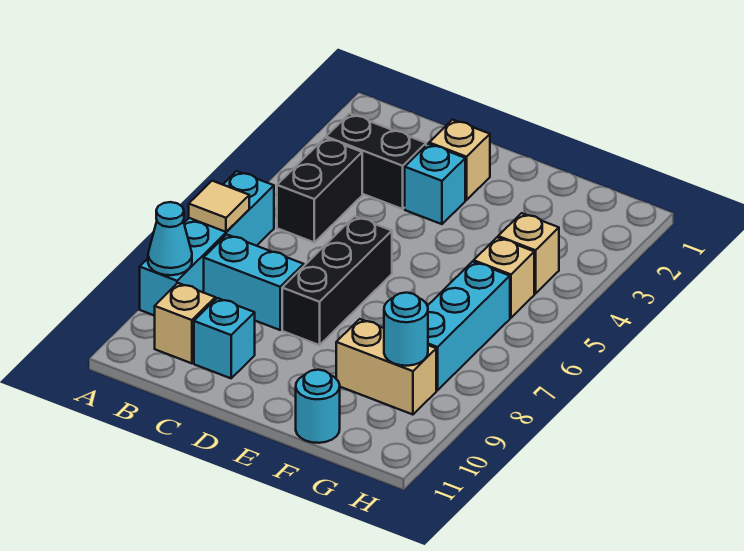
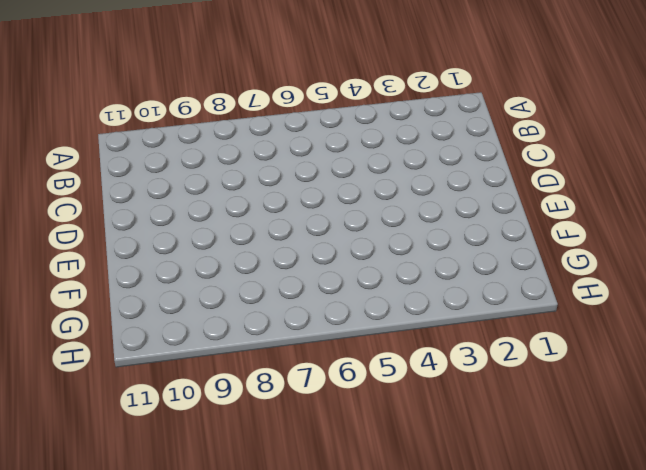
none -> cyan brick A6:A9 level 1
none -> black brick B3:C3 level 1
none -> black brick B4:B5 level 1

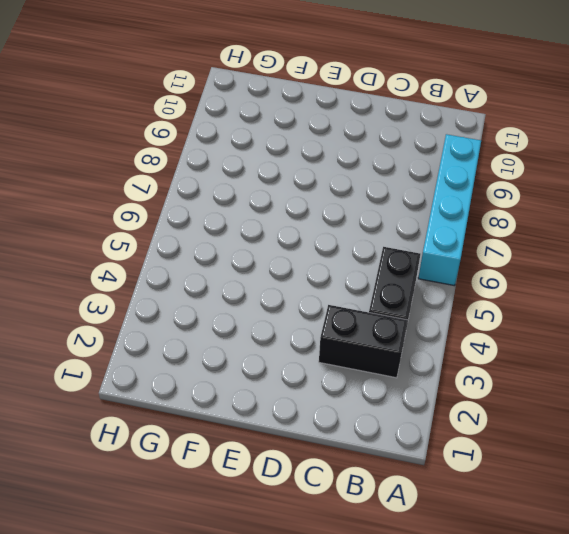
none -> cyan brick B8:C8 level 1
none -> tan brick B10 level 1
none -> cyan brick C10 level 1

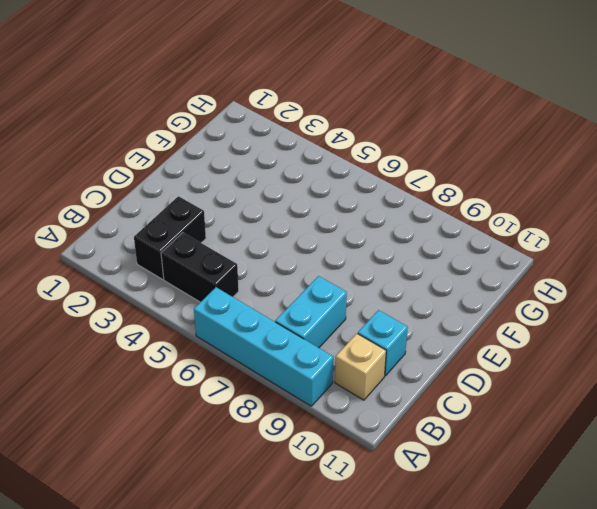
none -> tan brick D2 level 1
none -> cyan brick D3 level 1
none -> black brick D6:D8 level 1

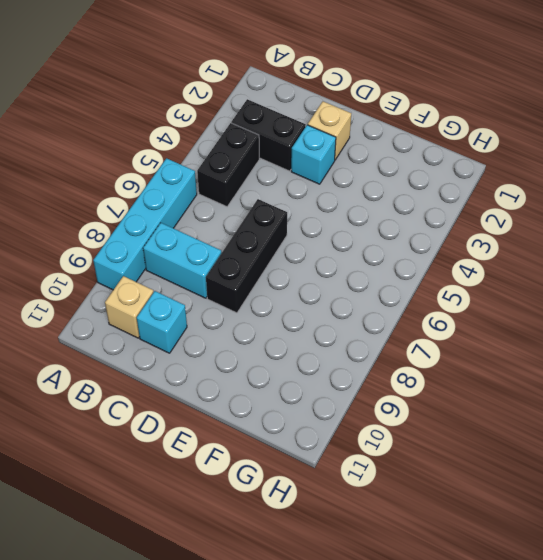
none -> tan brick F9:G9 level 1
none -> cyan round brick F11 level 1
none -> tan brick G4 level 1

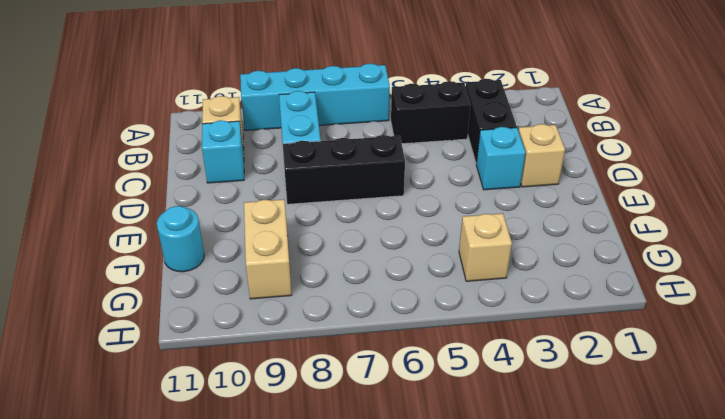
none -> tan brick G5 level 1
none -> cyan brick G6:G8 level 1
none -> tan tile A7 level 2

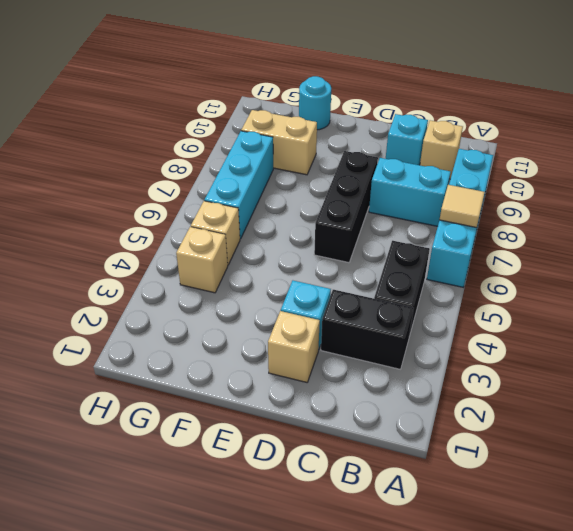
none -> cyan cone A9 level 2
none -> cyan round brick G9 level 2

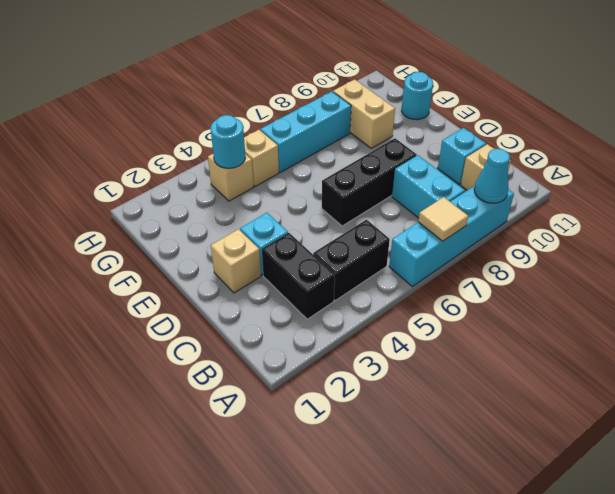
cyan round brick G4 level 2 -> cyan round brick G9 level 2

